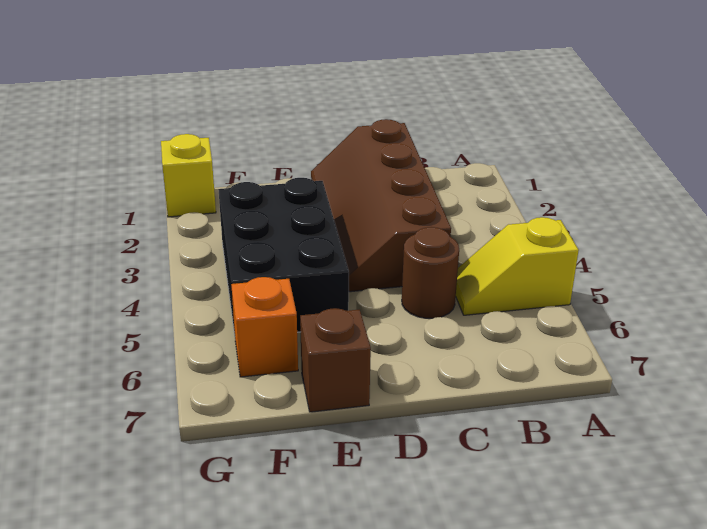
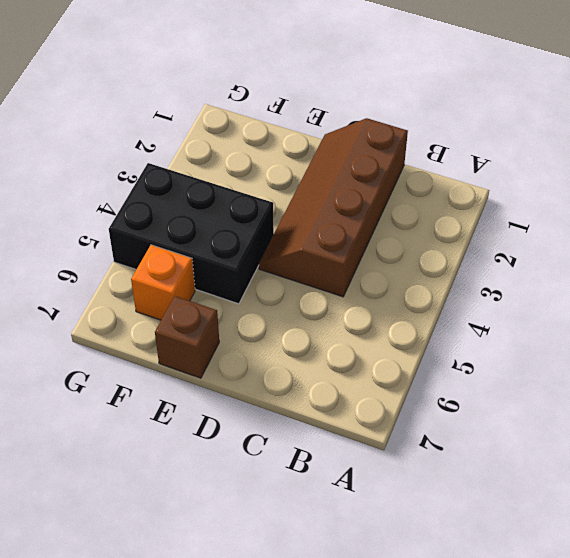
black brick E4:G5 level 1 -> black brick E3:F5 level 1
none -> yellow slope A5:B5 level 1 top A
none -> brown round brick C5 level 1

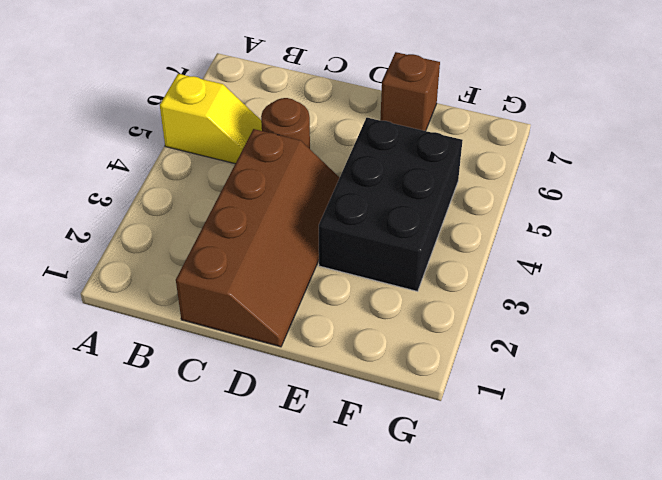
none -> orange brick F6 level 1
none -> yellow brick G1 level 1

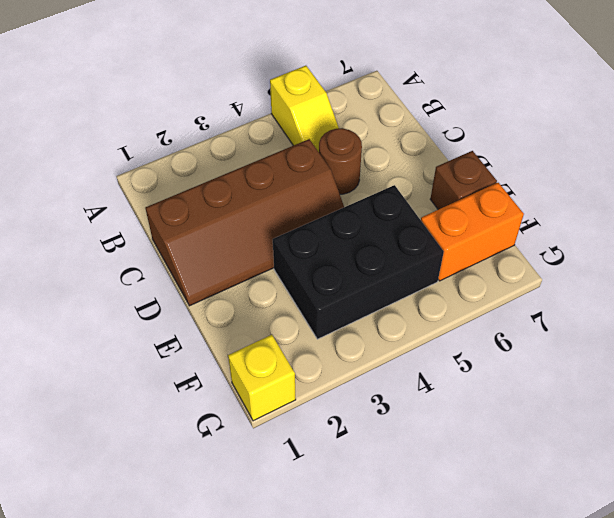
orange brick F6:F7 level 1 -> orange brick F6 level 1

